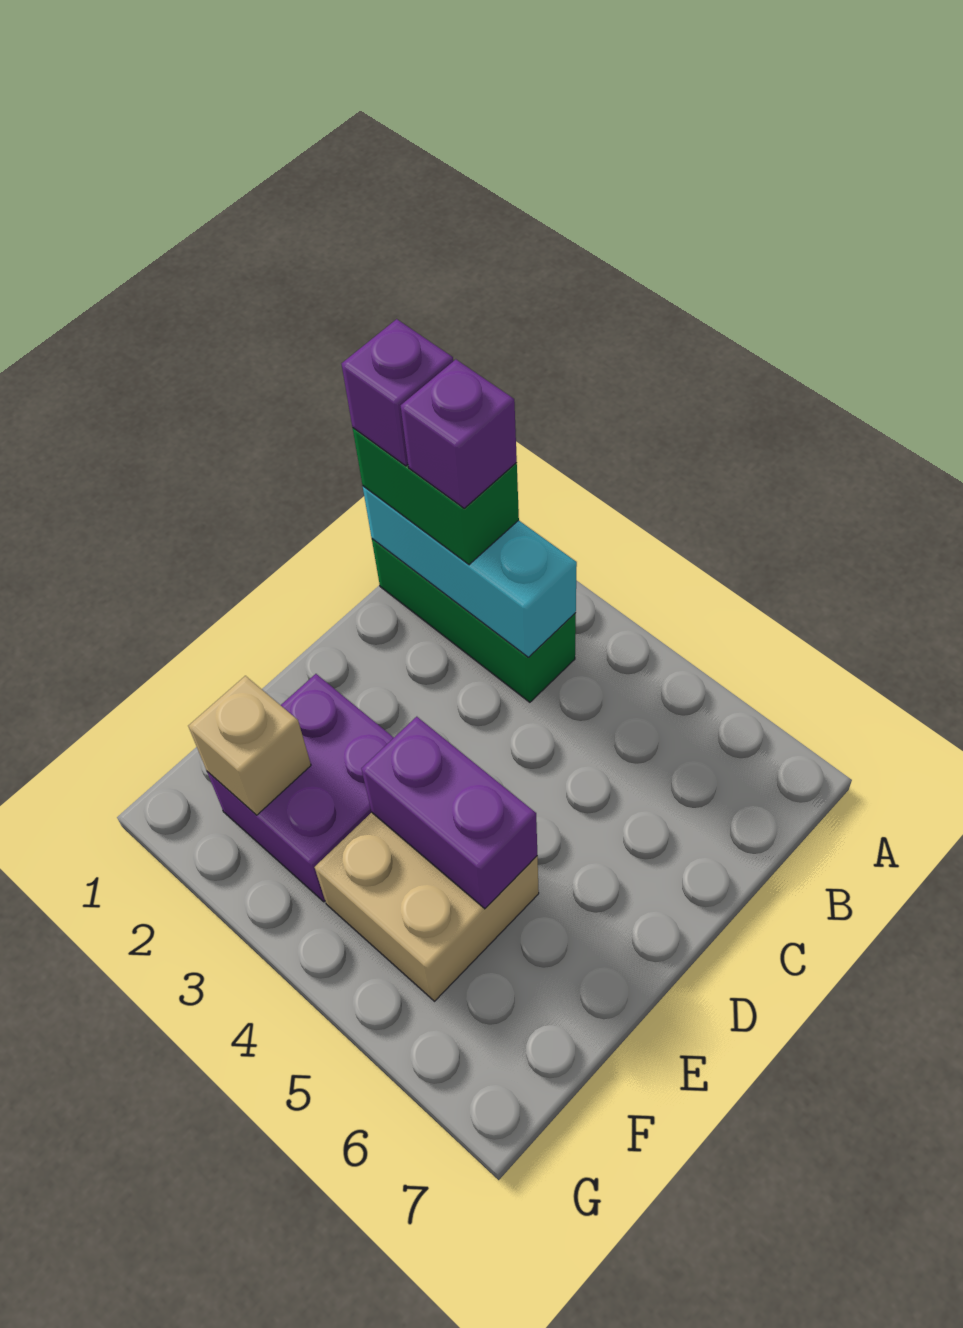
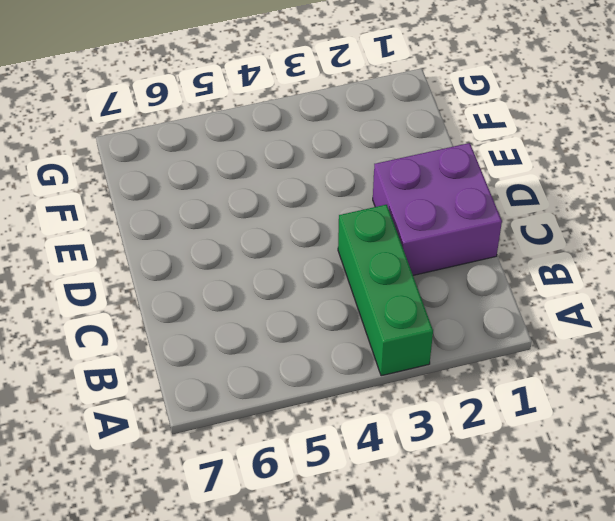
green brick A3:C3 level 1 -> green brick B1:B3 level 1
purple brick C1:D2 level 1 -> purple brick E2:F3 level 1
none -> tan brick E4:F5 level 1
none -> cyan brick B1:B3 level 2

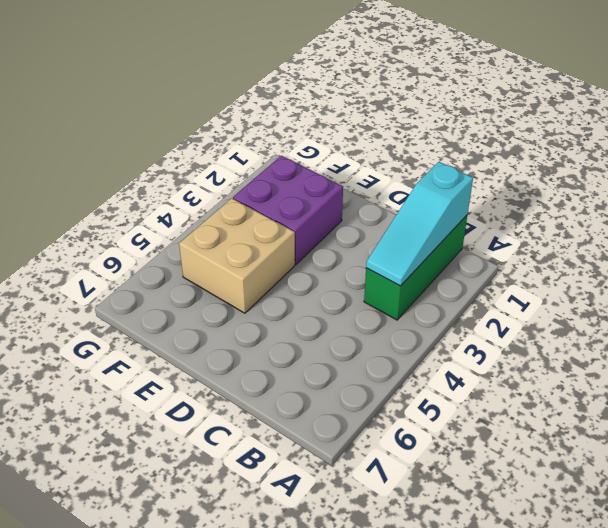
cyan slope B1:B3 level 2 top 1 -> cyan brick B1:B3 level 2
none -> purple brick E4:E5 level 2
none -> tan brick F2 level 2

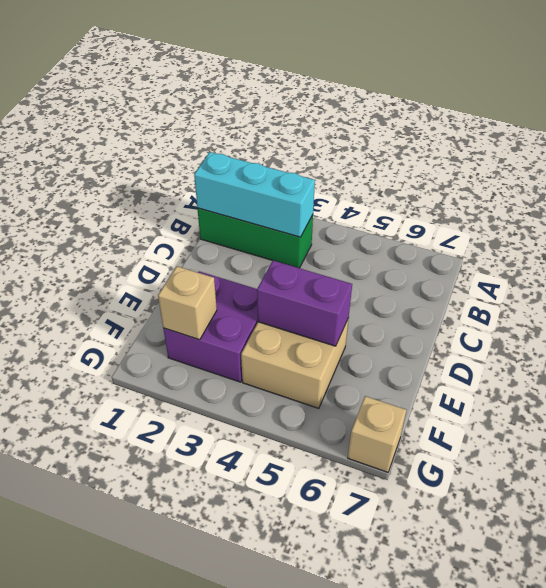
tan brick G7 level 1 -> none
none -> green brick B1:B2 level 3
none -> purple brick B1 level 4

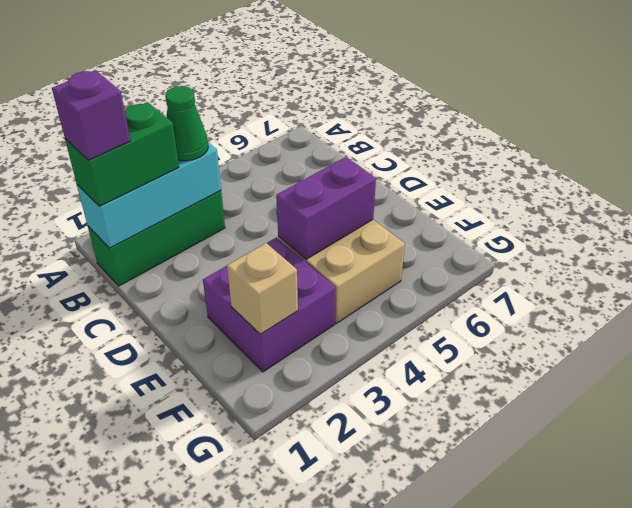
green cone B3 level 3 -> none
none -> purple brick B2 level 4

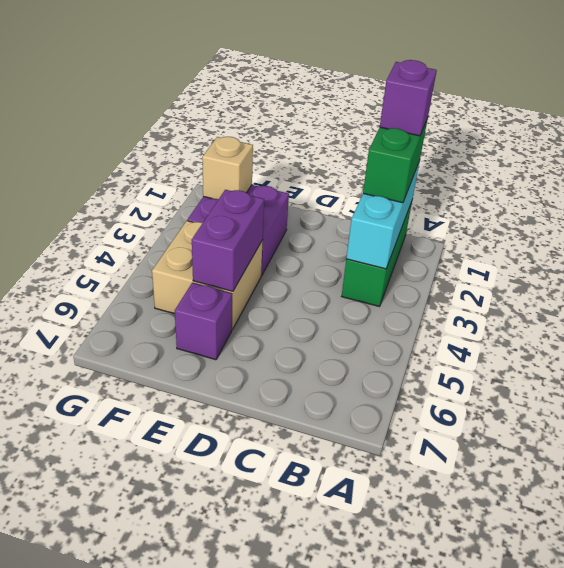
purple brick E6 level 1 -> purple brick B2 level 4

